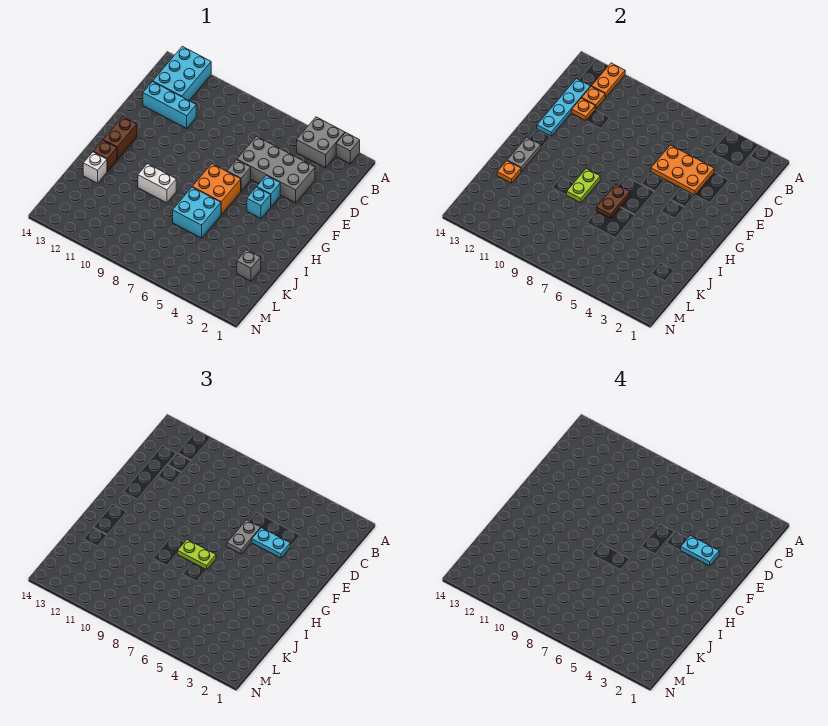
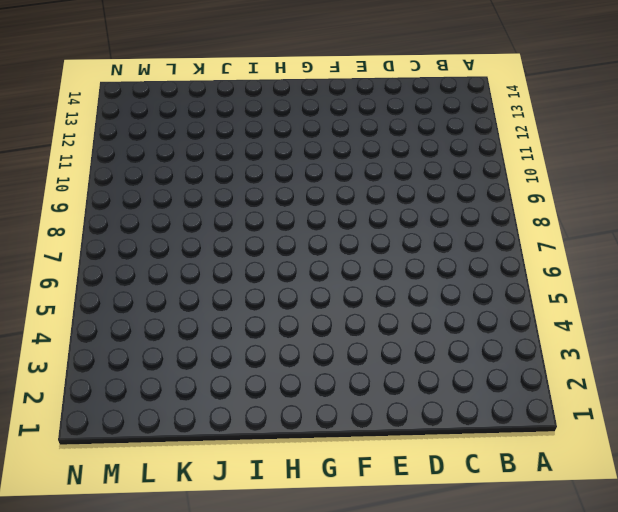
none -> grey brick A2 level 1
none -> grey brick A3:B4 level 1
none -> cyan brick A12:C13 level 1

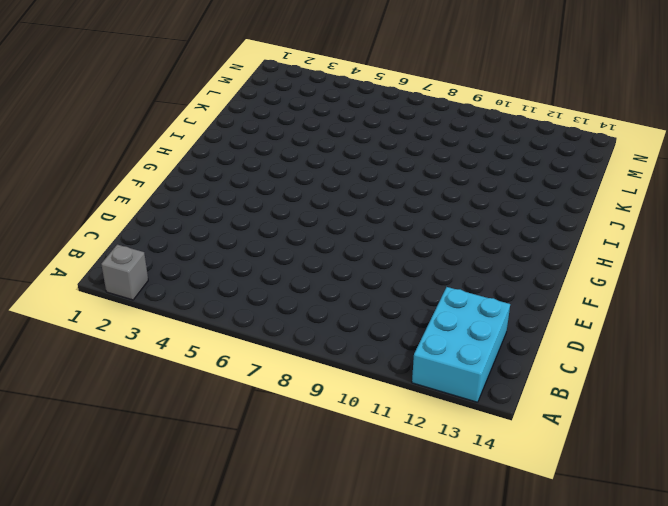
none -> grey brick A3:B4 level 1
none -> grey brick D3:E6 level 1
none -> cyan brick D11:D13 level 1

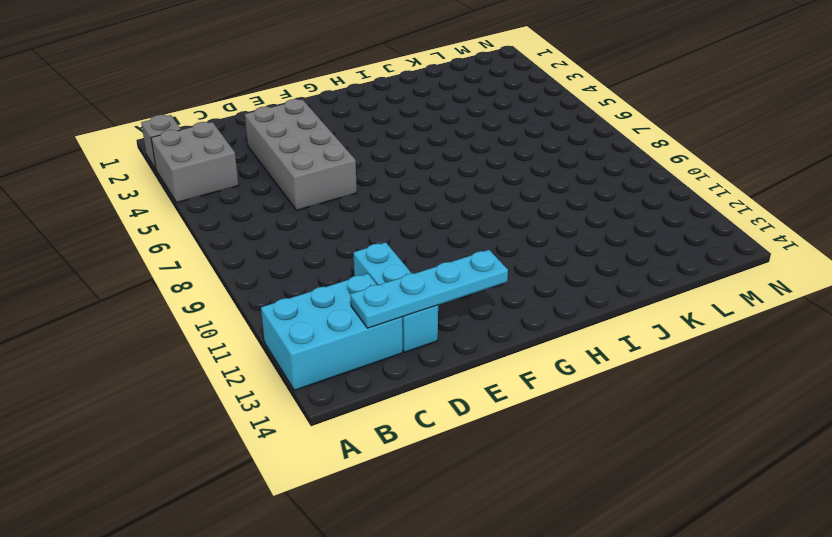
none -> cyan brick F4 level 1
none -> grey brick F6 level 1
none -> cyan brick G4 level 1

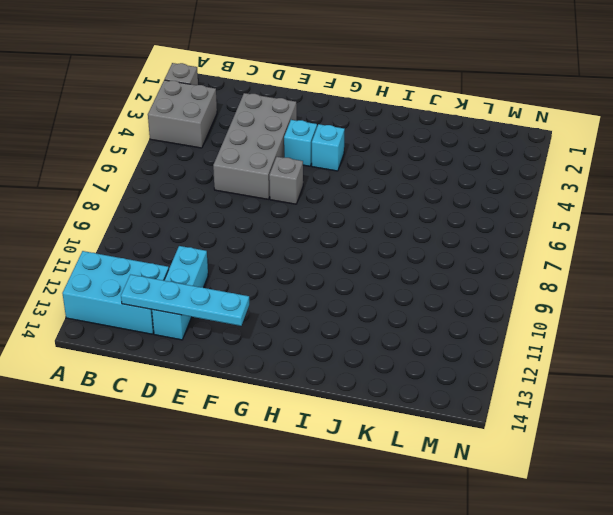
none -> orange brick G6:H7 level 1
none -> brown brick G13:H13 level 1
none -> cyan brick I6:J7 level 1

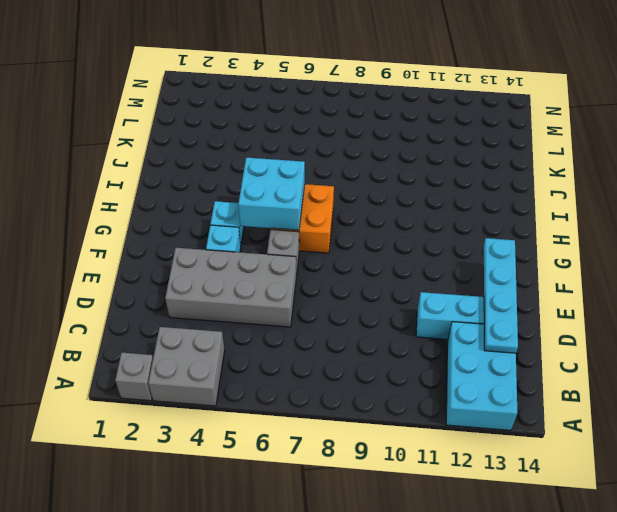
cyan brick G5:H6 level 2 -> cyan brick I6:J7 level 1
none -> brown brick G13:H13 level 1
none -> white brick I9:I10 level 1
none -> brown brick I13 level 1

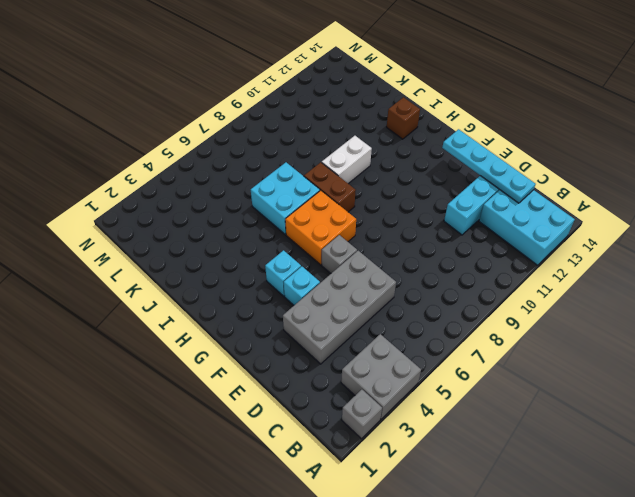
brown brick H8:I8 level 1 -> brown brick G13:H13 level 1
none -> white brick J13 level 1
none -> grey brick K2 level 1
none -> orange plate A12:B12 level 2

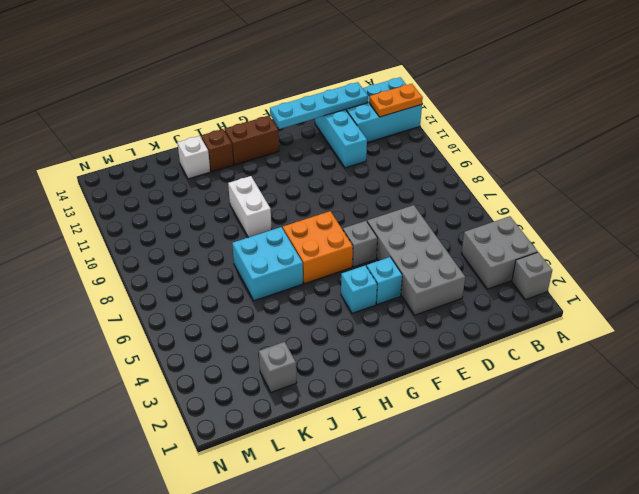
none -> orange plate C12 level 2
none -> orange plate D4:E6 level 2
none -> orange plate D12 level 2

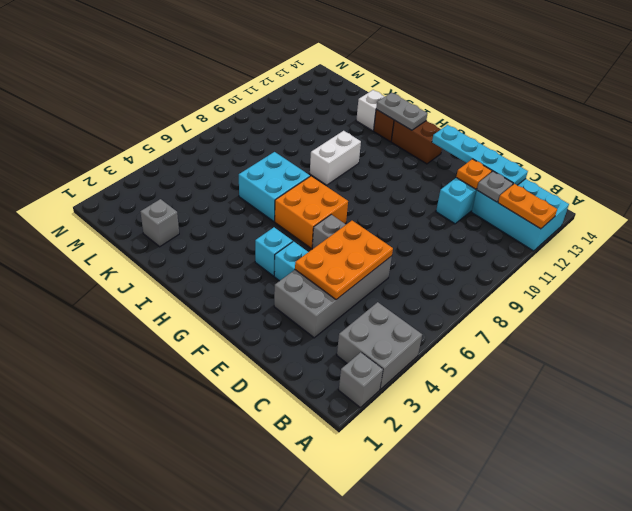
grey plate C12 level 2 -> orange plate C12 level 2
none -> brown plate H7:I7 level 2
none -> lime plate H9:I9 level 2
none -> orange plate J13 level 2

